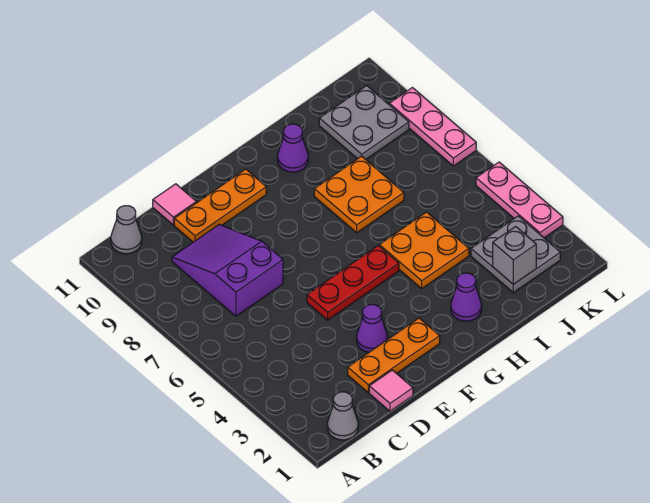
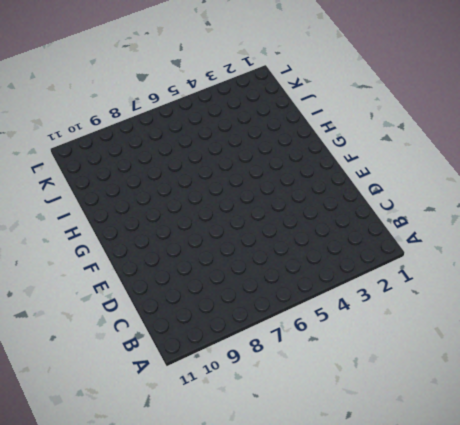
none -> grey cone B1 level 1
none -> grey cone B11 level 1
none -> purple slope C7:D9 level 1 top 7

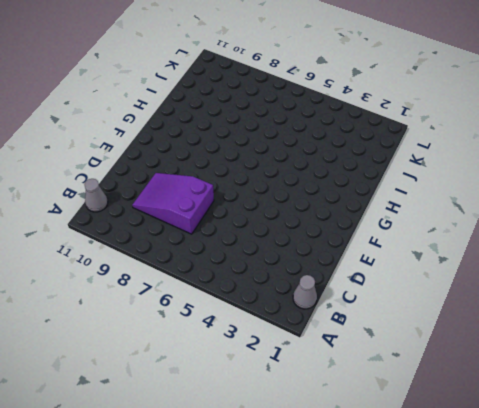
none -> pink tile D1 level 1
none -> orange plate D2:F2 level 1
none -> orange plate D10:F10 level 1

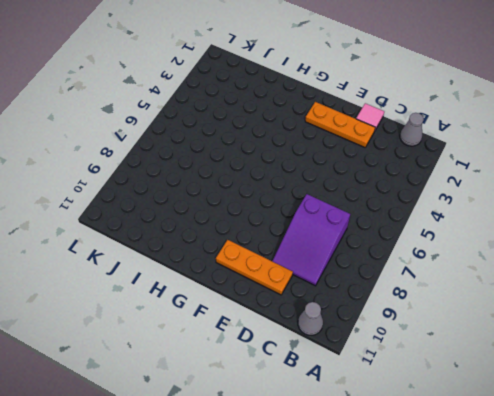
none -> pink tile D11 level 1
none -> purple cone E3 level 1
none -> red plate E5:G5 level 1

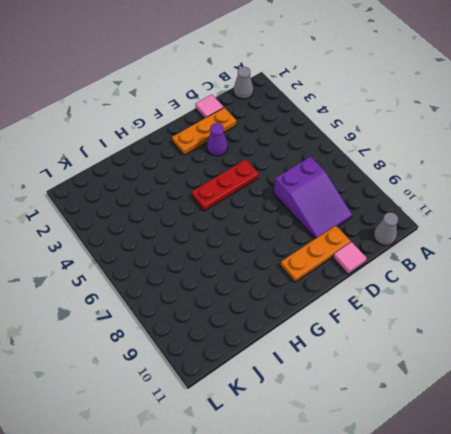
none -> purple cone H2 level 1
none -> orange plate H4:I5 level 1
none -> orange plate H7:I8 level 1

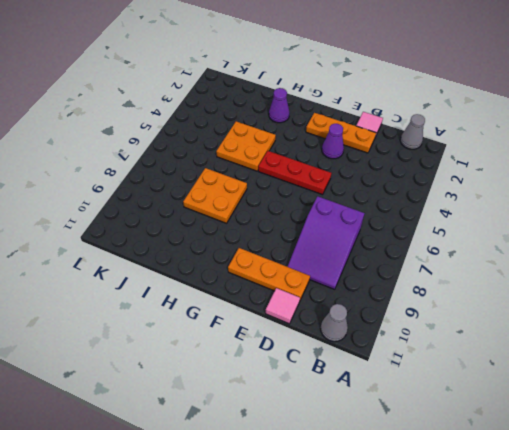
none -> purple cone H10 level 1
none -> grey plate J2:K3 level 1
none -> grey plate J9:K10 level 1

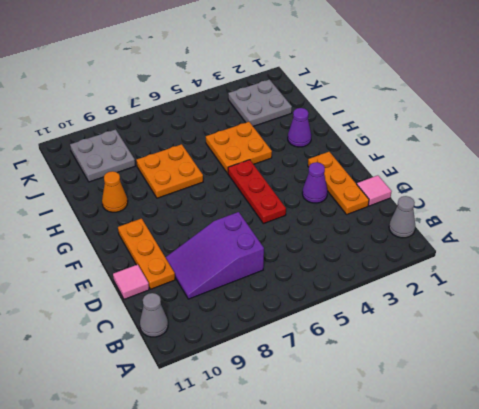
orange cone H10 level 1 -> purple cone H10 level 1
none -> pink plate L3:L5 level 1
none -> pink plate L7:L9 level 1
none -> grey brick J2 level 2

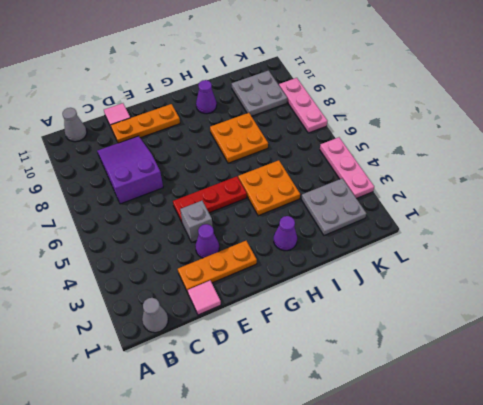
grey brick E4 level 1 -> grey brick J2 level 2

